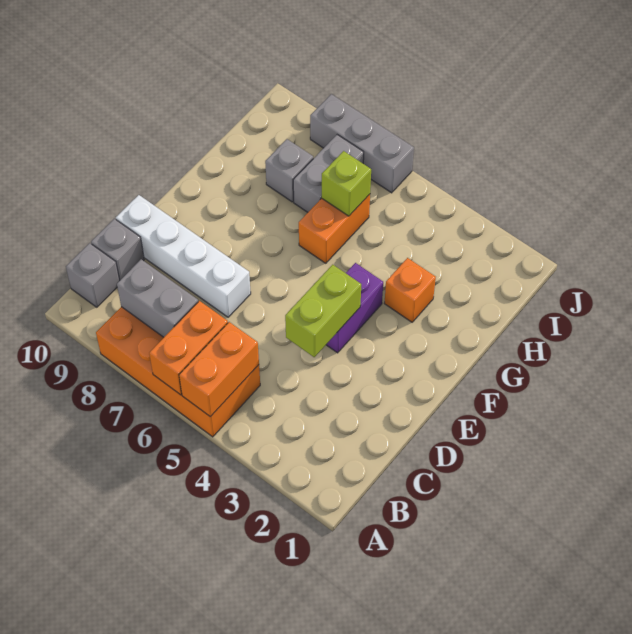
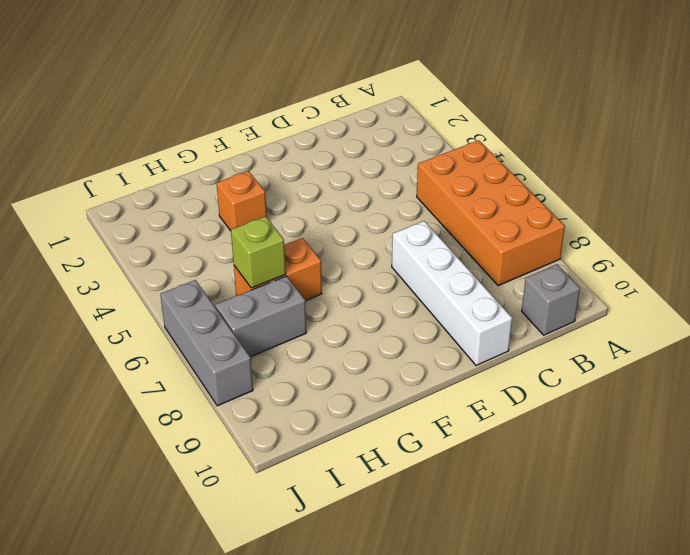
none -> grey brick C10 level 1
none -> purple brick E4:F4 level 1
none -> grey brick H8 level 1

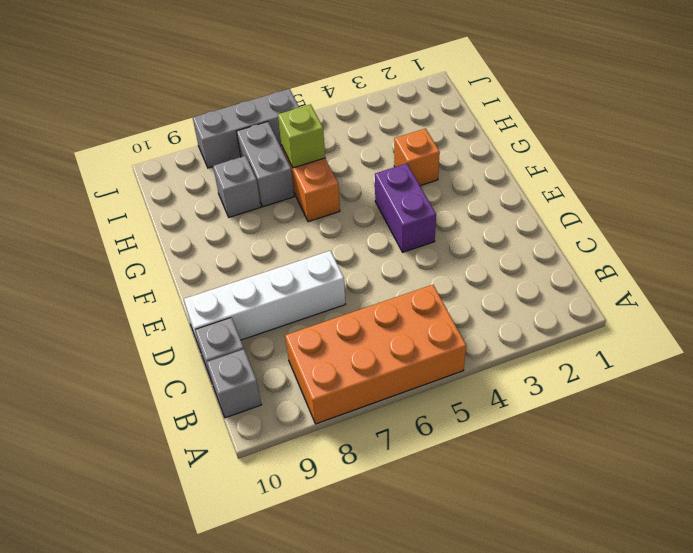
none -> orange brick A5:B5 level 2
none -> orange brick A6:B6 level 2
none -> grey brick B7:B8 level 2

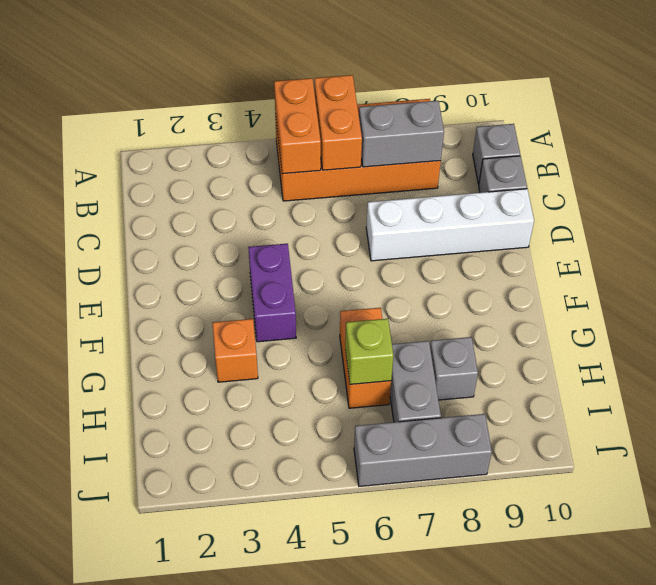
none -> lime brick D4:E4 level 2

